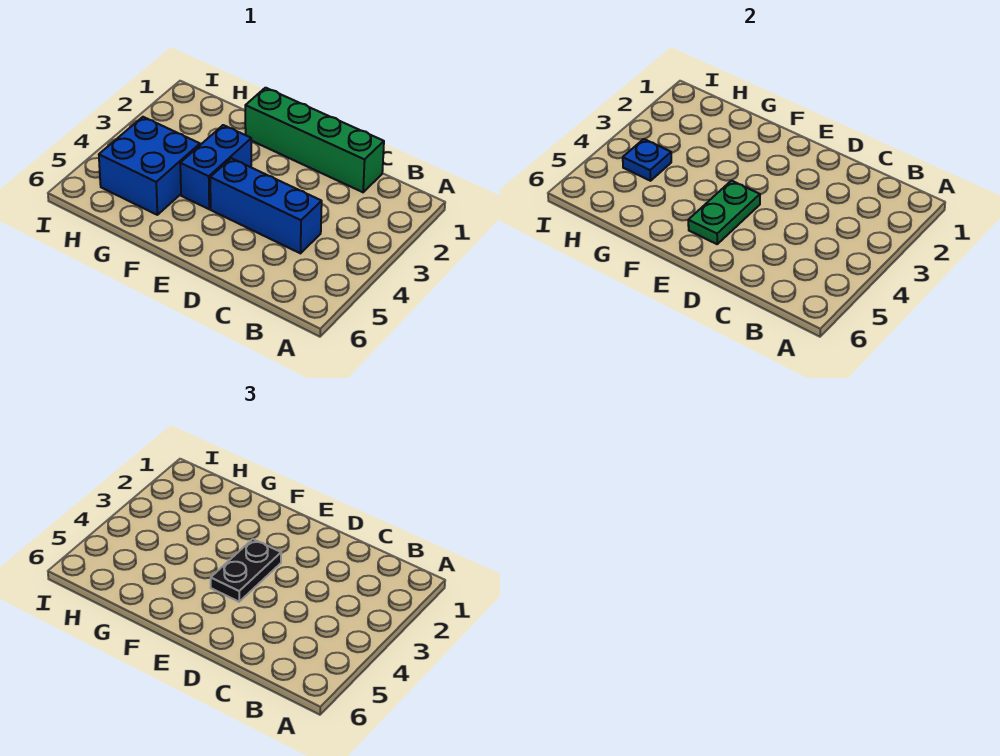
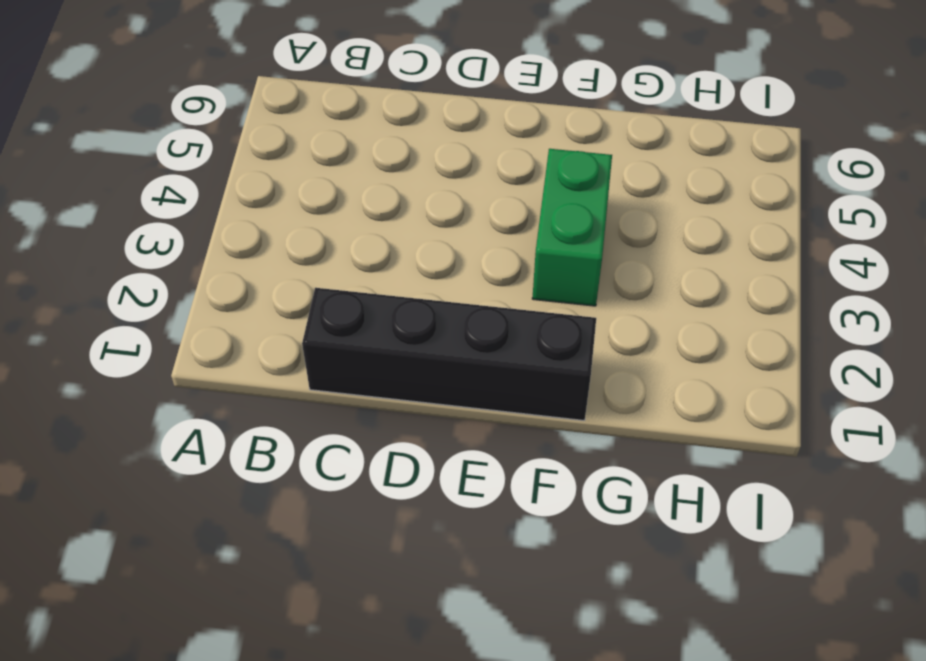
black brick C1:F1 level 1 -> green brick C1:F1 level 1
green brick F3:F4 level 1 -> blue brick F3:F4 level 1
none -> blue brick C4:E4 level 1
none -> blue brick G4:H5 level 1

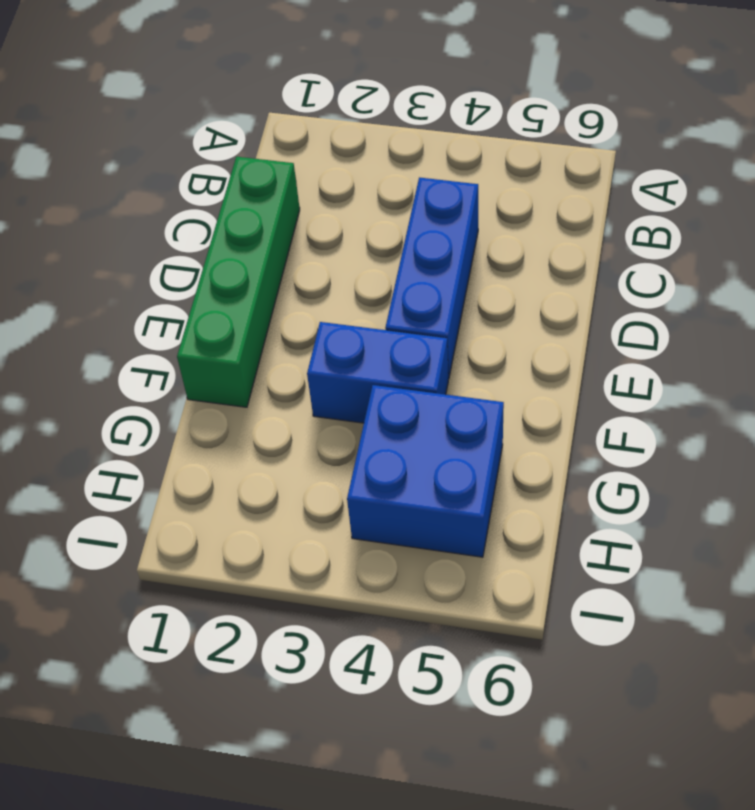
none -> green plate E4:E5 level 2
none -> blue plate H4 level 2

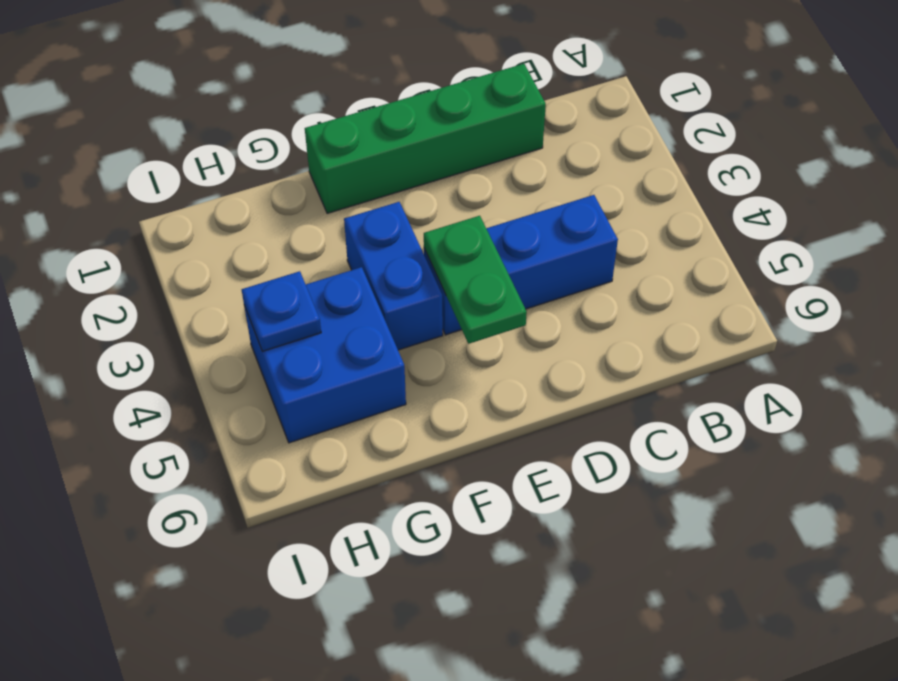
none -> black plate E3:E4 level 3

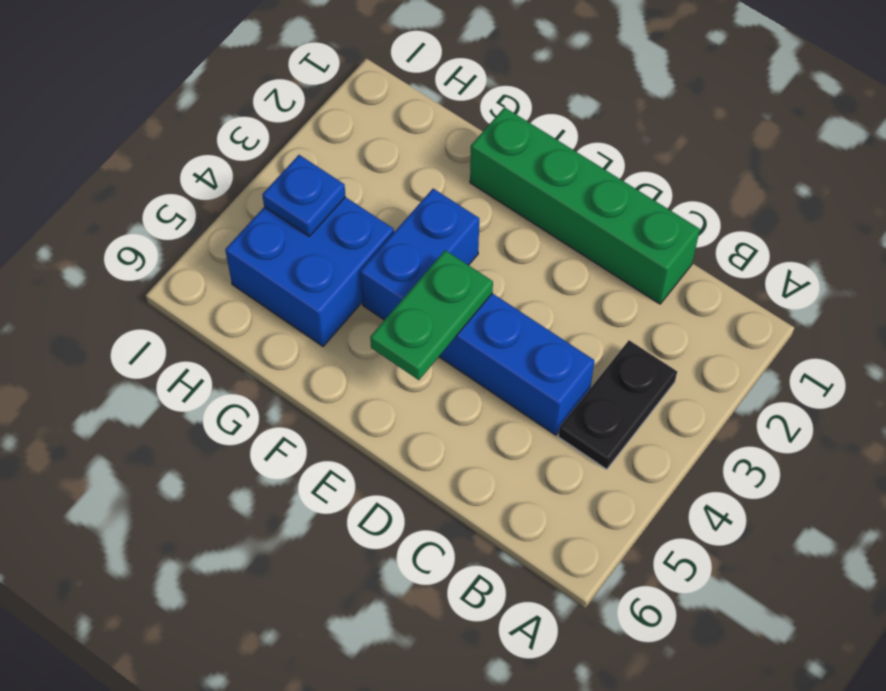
black plate B3:B4 level 1 -> black plate E3:E4 level 3

